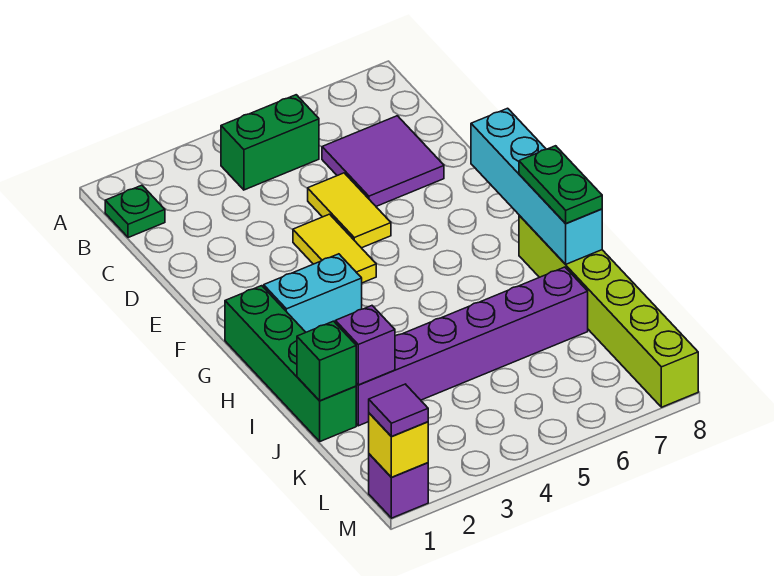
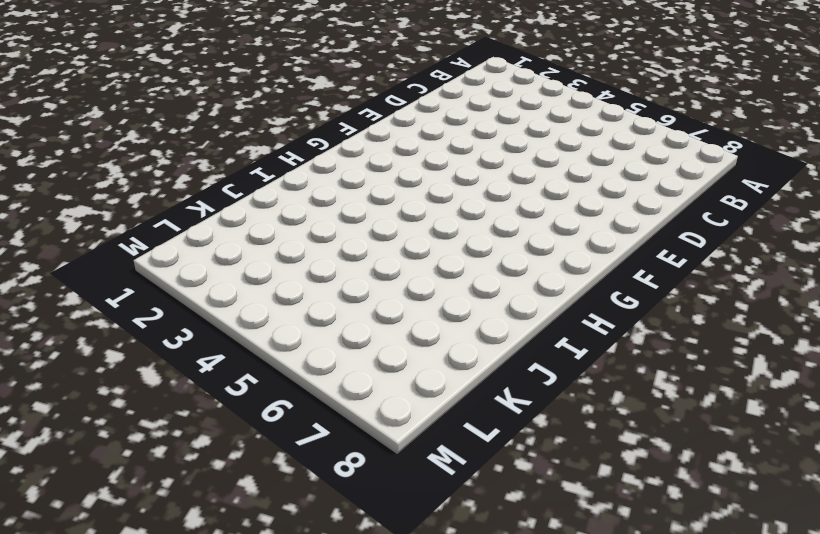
none -> green plate B1 level 1
none -> green brick B4:B5 level 1
none -> purple tile C6:D7 level 1

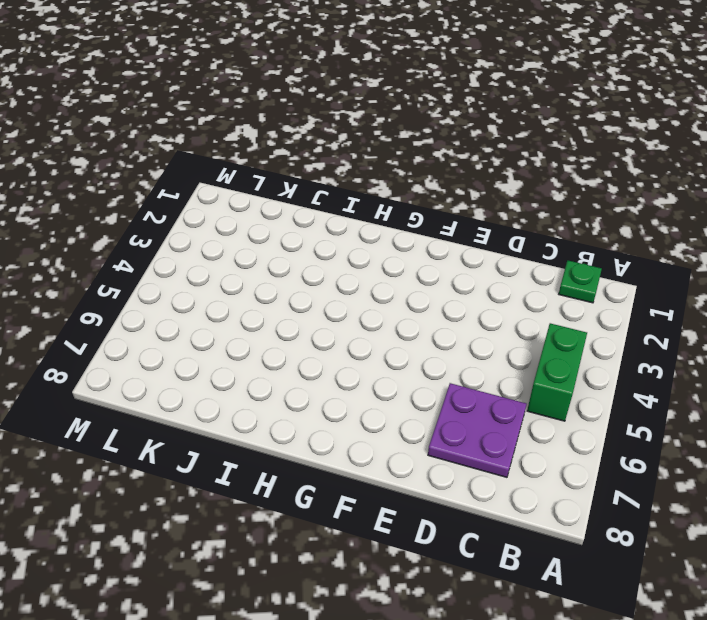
purple plate C6:D7 level 1 -> purple tile C6:D7 level 1
none -> yellow tile D5:E5 level 1
none -> yellow tile E4:F4 level 1
none -> green brick G1:J1 level 1

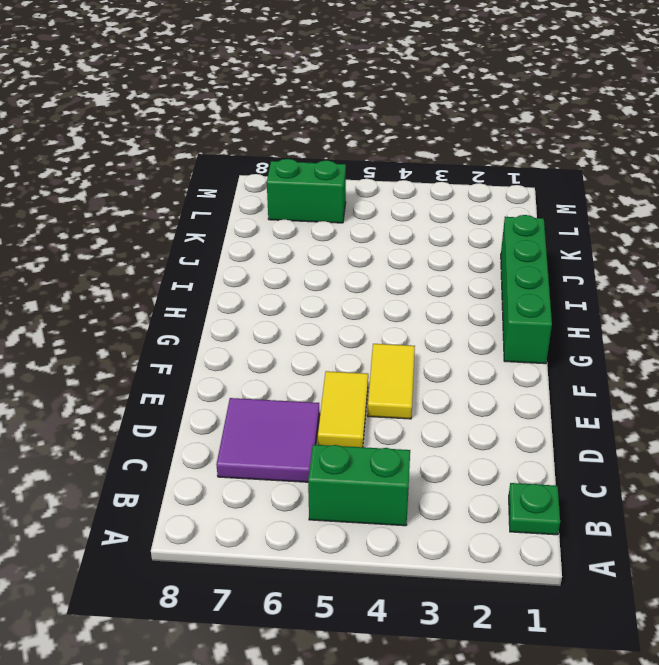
green brick L6:L7 level 1 -> none
none -> cyan brick G2:G3 level 1
none -> lime brick H8:M8 level 1
none -> purple brick J2:J7 level 1

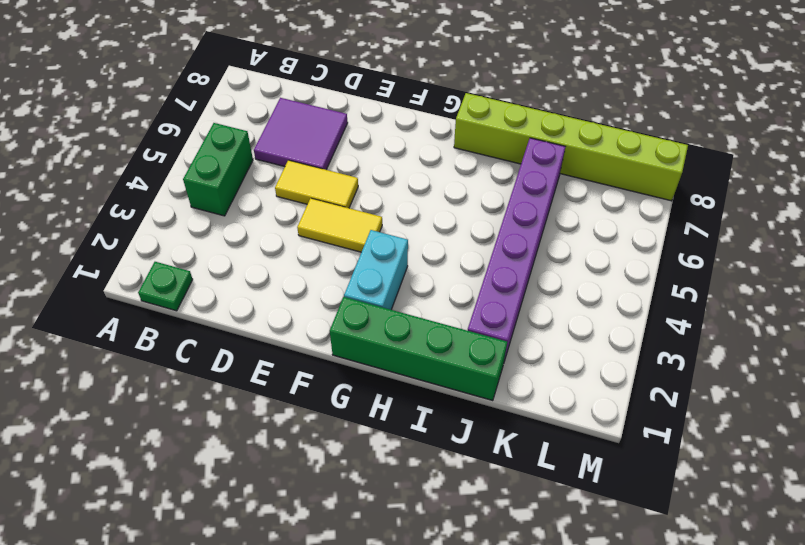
none -> purple brick M1 level 1
none -> cyan brick F8:I8 level 2
none -> green brick J1 level 2

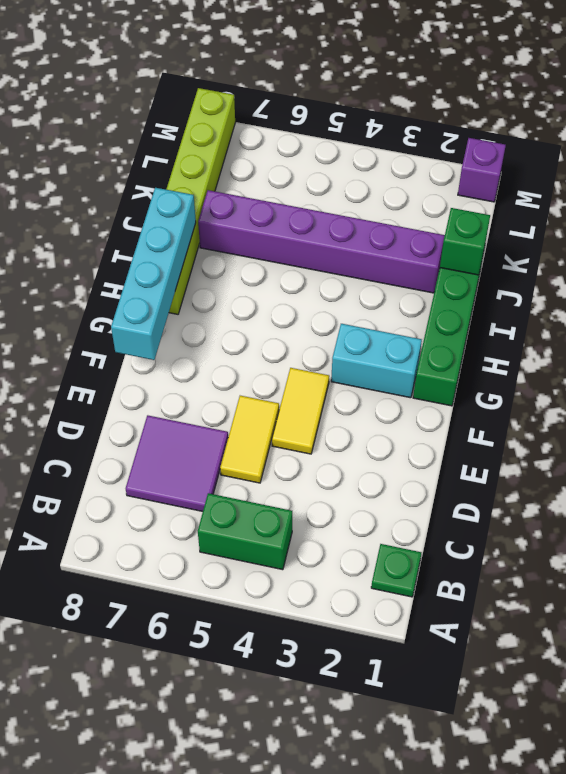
none -> purple brick J2 level 2
none -> yellow brick M1 level 2
none -> green plate H8:I8 level 3

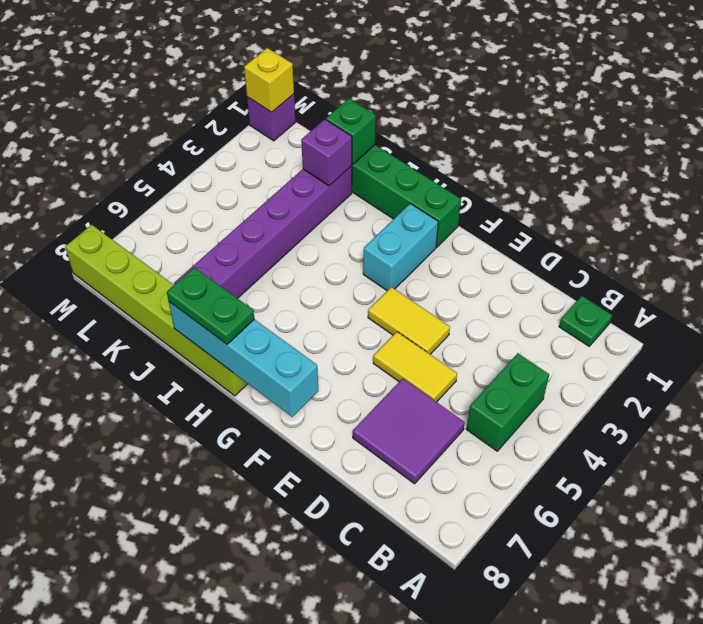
none -> purple tile M1 level 3

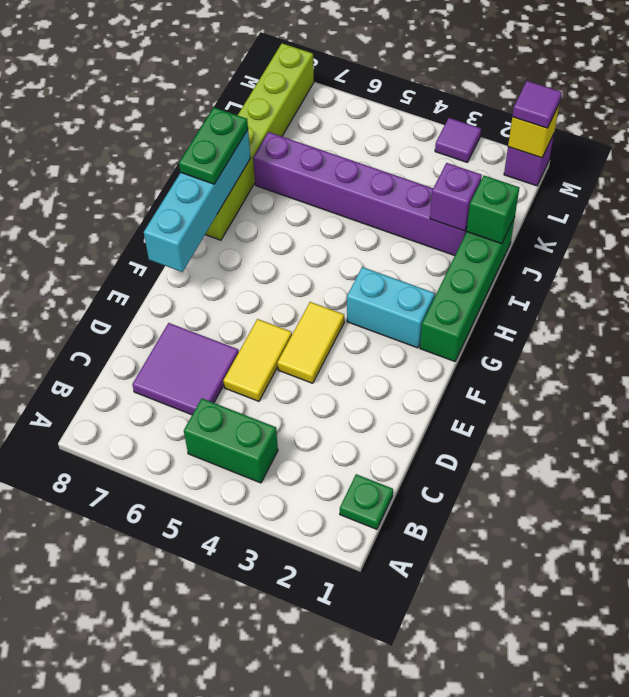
purple tile M3 level 1 -> none

